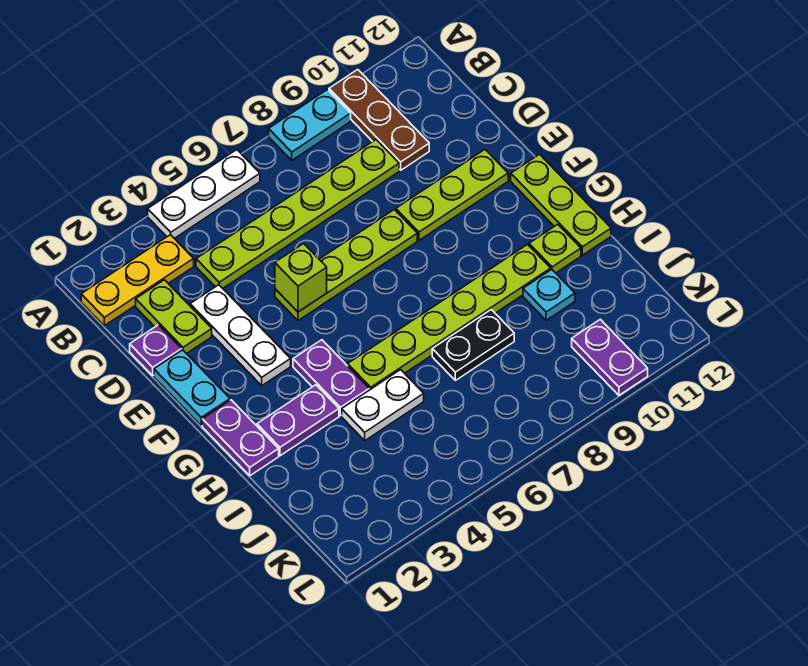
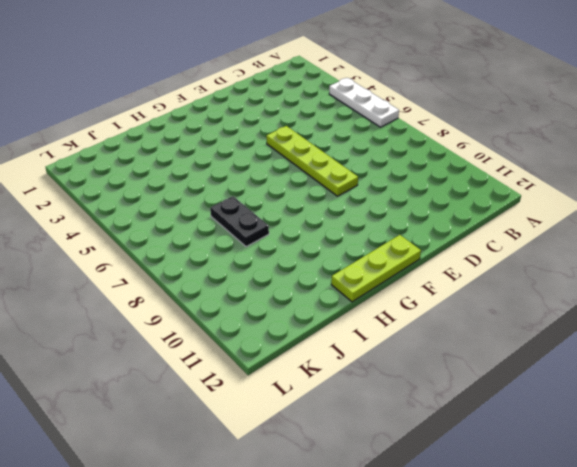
none -> cyan plate A8:A9 level 1
none -> brown plate A10:C10 level 1
none -> yellow plate B1:B3 level 1

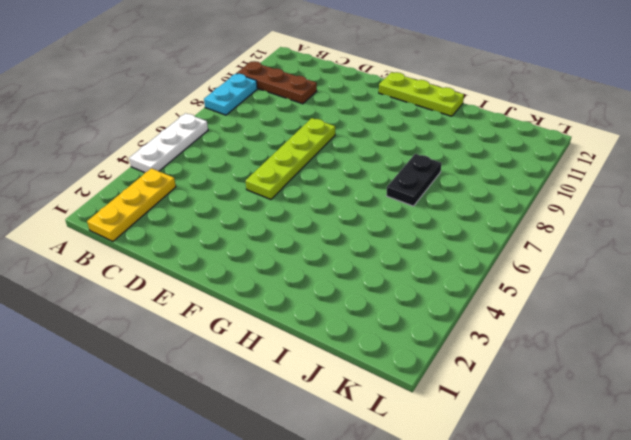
none -> lime plate C2:D2 level 1
none -> lime plate C4:C9 level 1
none -> purple plate D1 level 1

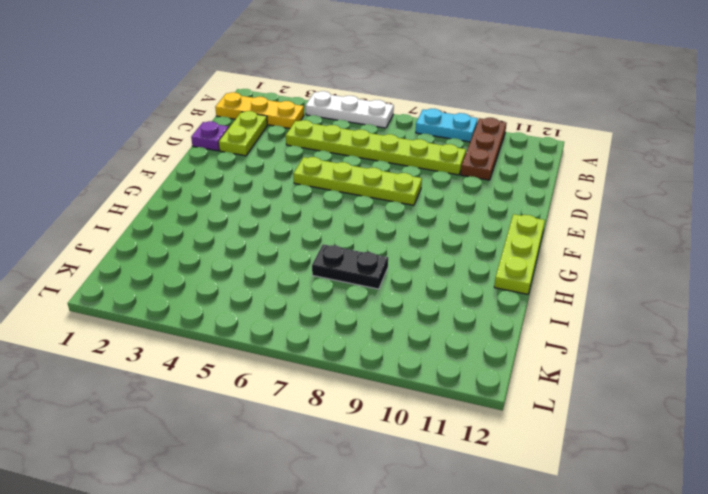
none -> white plate D3:F3 level 1
none -> cyan plate E1:F1 level 1
none -> lime plate E9:E11 level 1

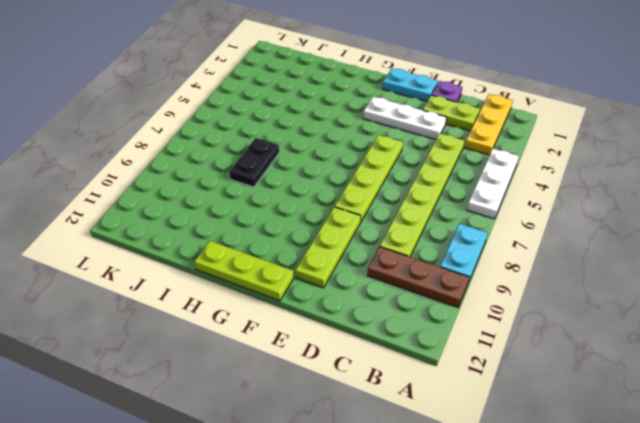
none -> purple plate G1:H1 level 1
none -> purple plate G4:H4 level 1
none -> purple plate H2:H3 level 1

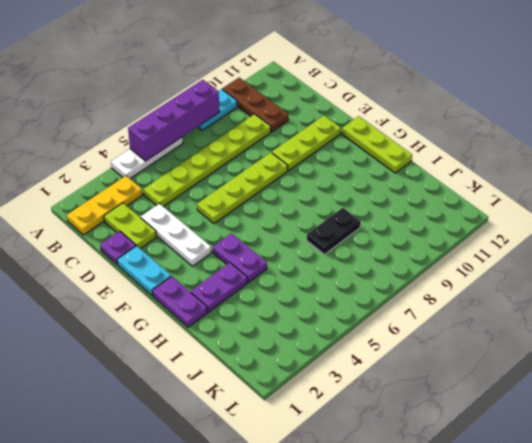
purple brick A5:A8 level 2 -> none
none -> lime plate H5:H10 level 1
none -> lime plate H11 level 1
none -> white plate I4:I5 level 1

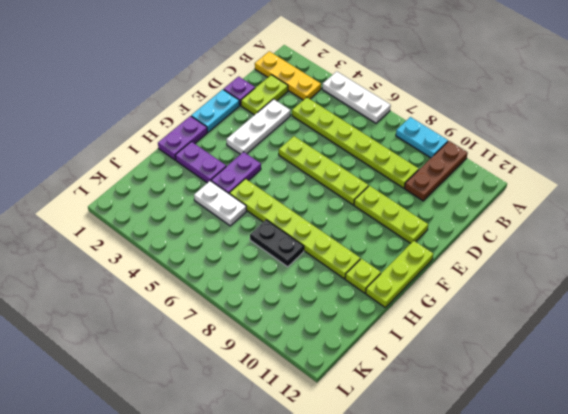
none -> cyan plate I10 level 1
none -> purple plate K10:L10 level 1
none -> lime brick E5 level 2

